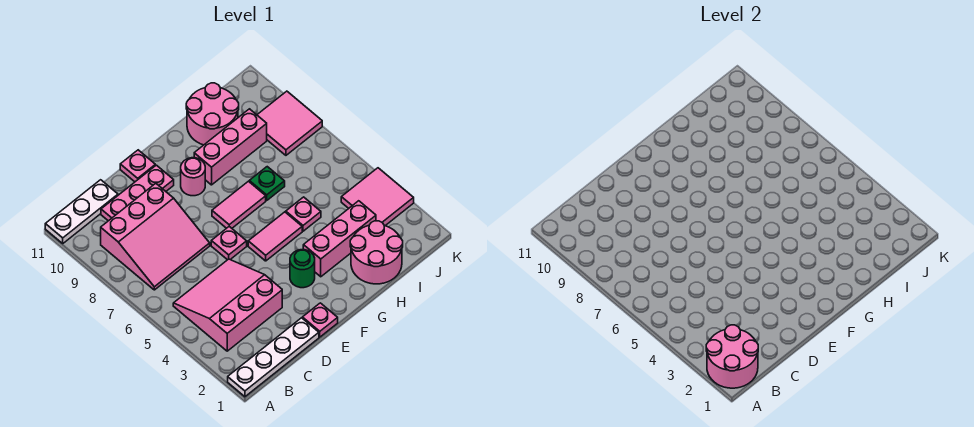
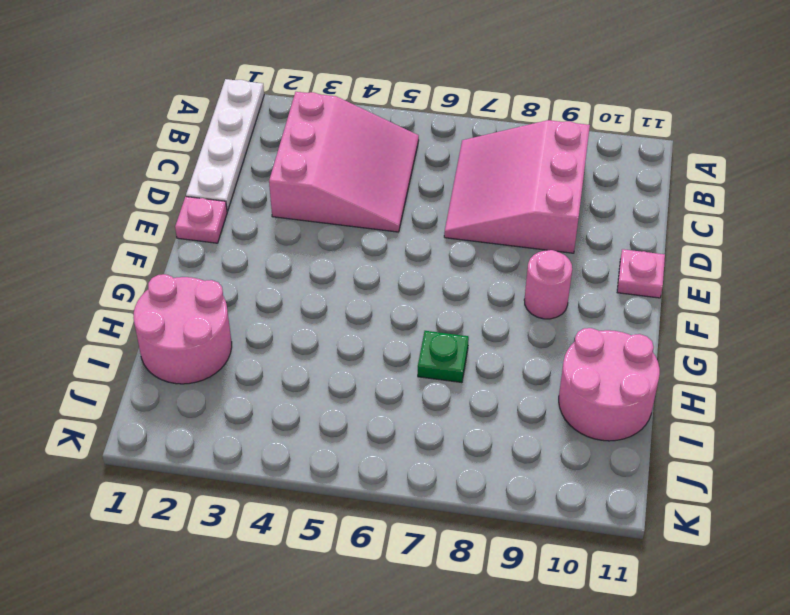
none -> white plate A11:C11 level 1
none -> pink plate C10:E10 level 1
none -> pink plate E6 level 1

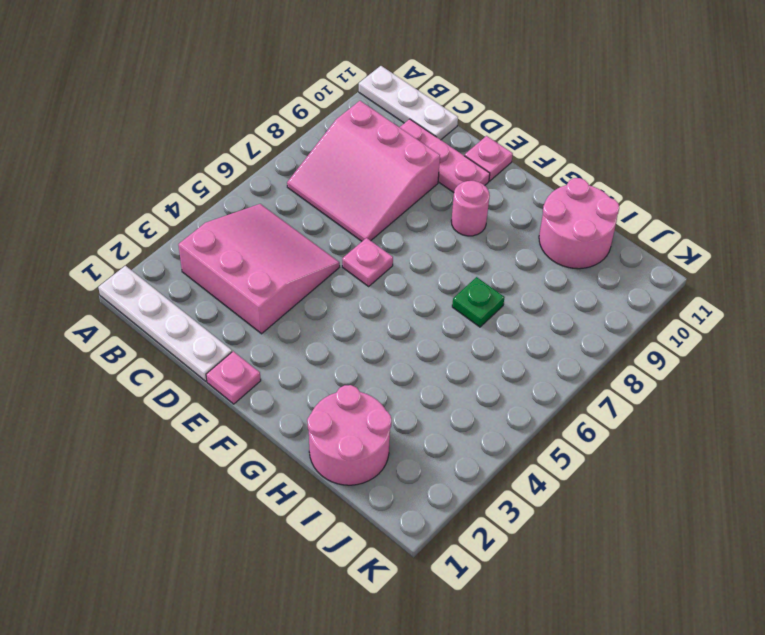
none -> green round brick F3 level 1
none -> pink tile F5:G5 level 1
none -> pink tile F7:G7 level 1

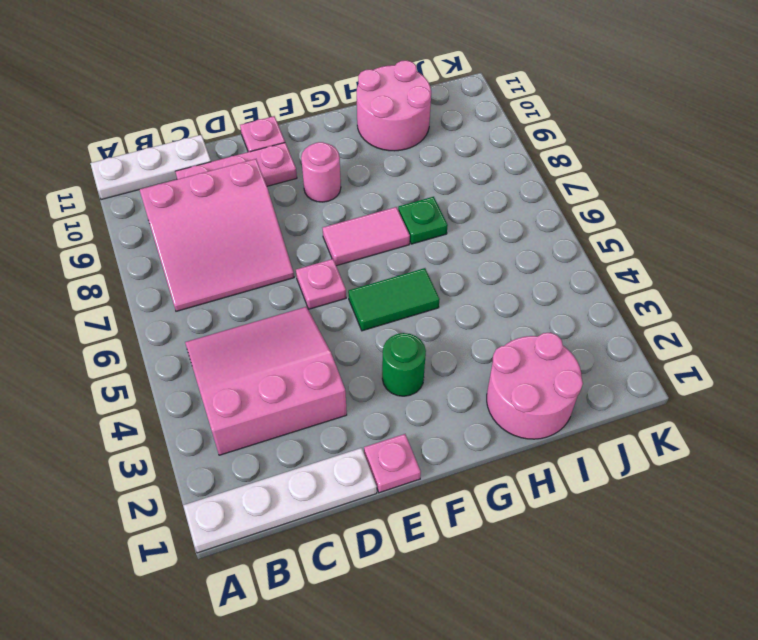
green tile F5:G5 level 1 -> pink tile F5:G5 level 1
none -> pink brick G3:I3 level 1
none -> pink brick G9:I9 level 1
none -> pink plate H5 level 1

